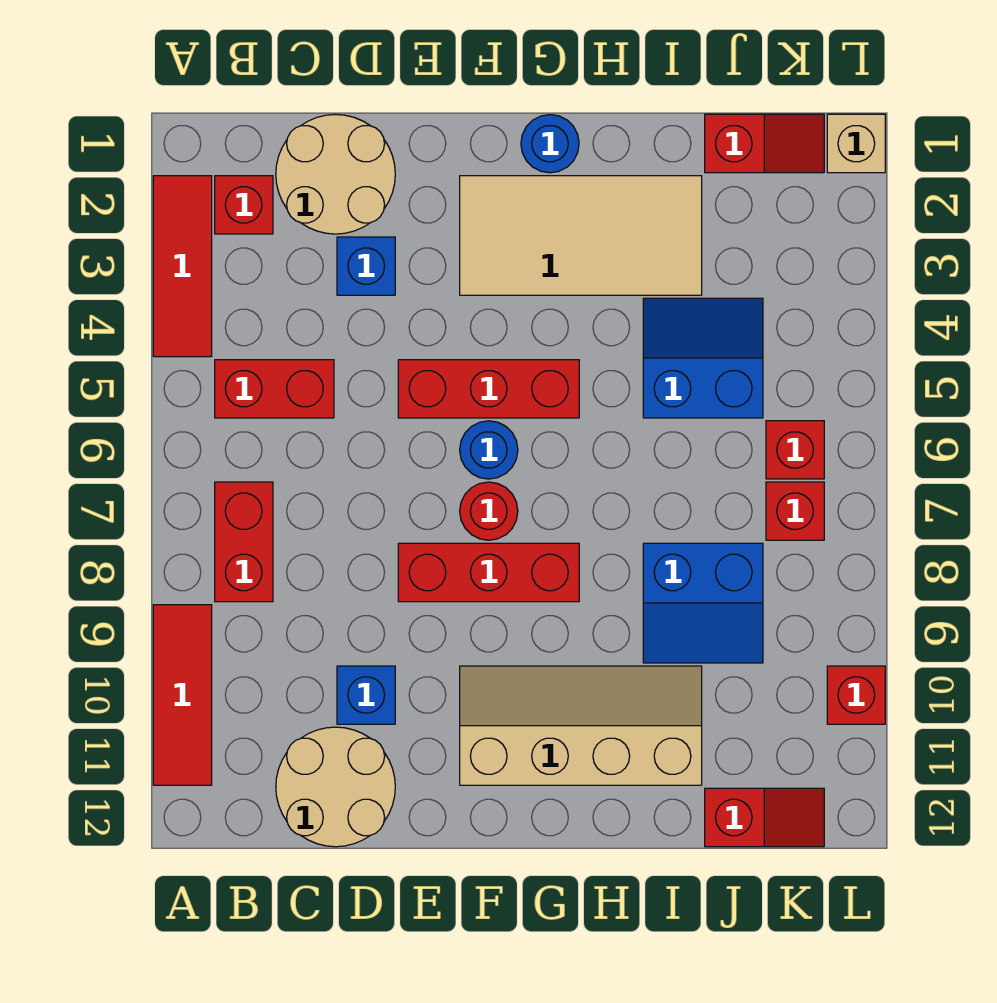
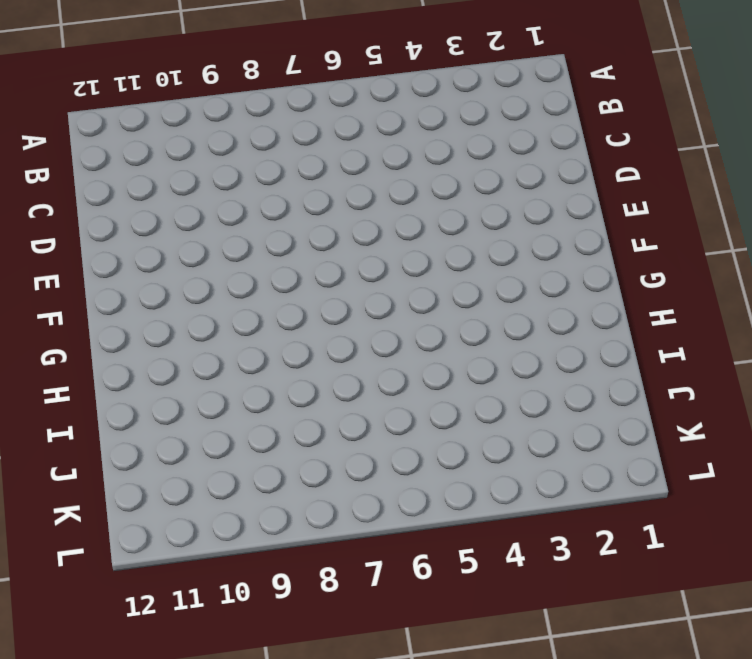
none -> red tile A2:A4 level 1
none -> red tile A9:A11 level 1
none -> red brick B2 level 1

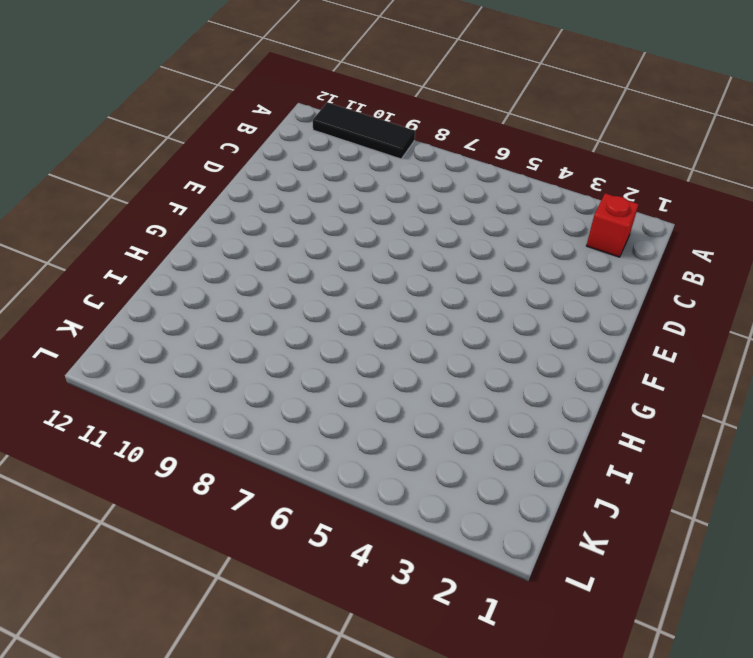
black tile A9:A11 level 1 -> red tile A9:A11 level 1
none -> red tile A2:A4 level 1
none -> red brick B5:C5 level 1
none -> red brick B7:B8 level 1

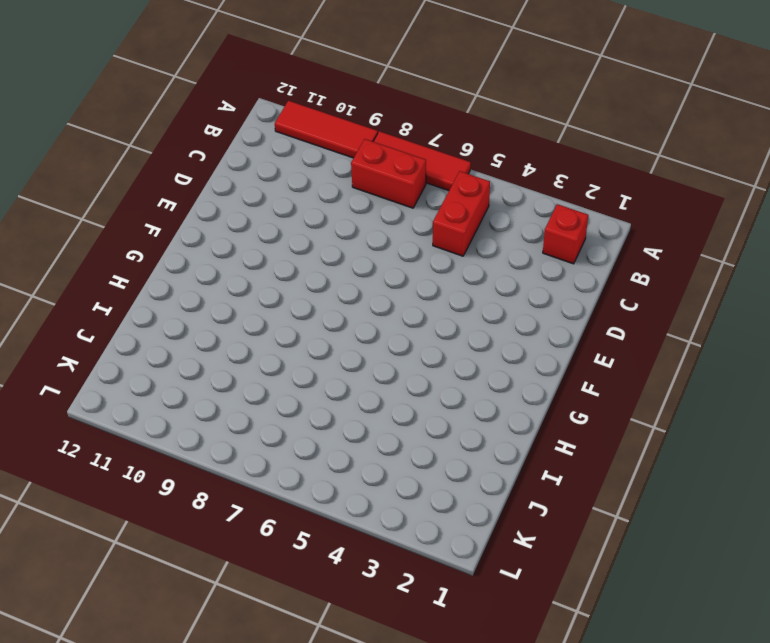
red tile A6:A8 level 1 -> red tile A2:A4 level 1
none -> tan round brick C1:D2 level 1
none -> tan round brick C11:D12 level 1
none -> blue brick D3 level 1

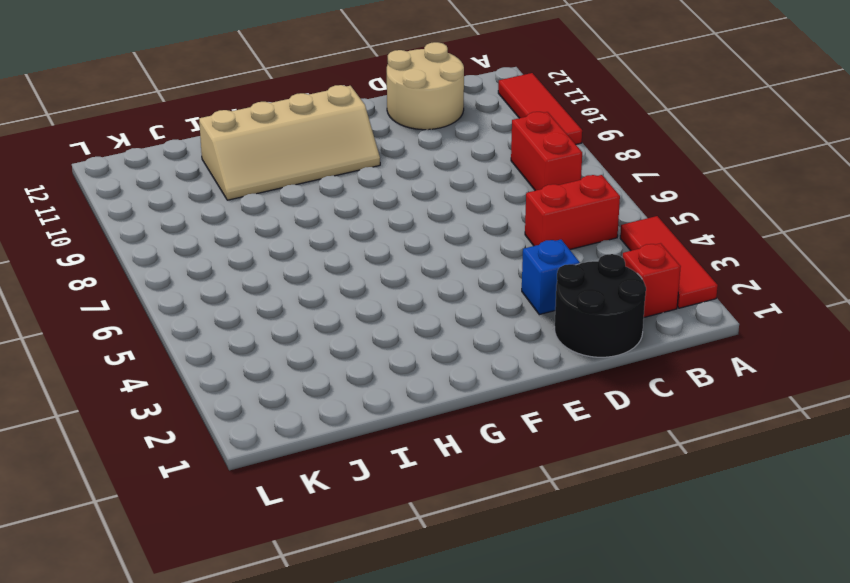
black round brick C1:D2 level 1 -> tan round brick C1:D2 level 1
none -> blue brick D10 level 1
none -> red brick E5:G5 level 1
none -> red brick E8:G8 level 1

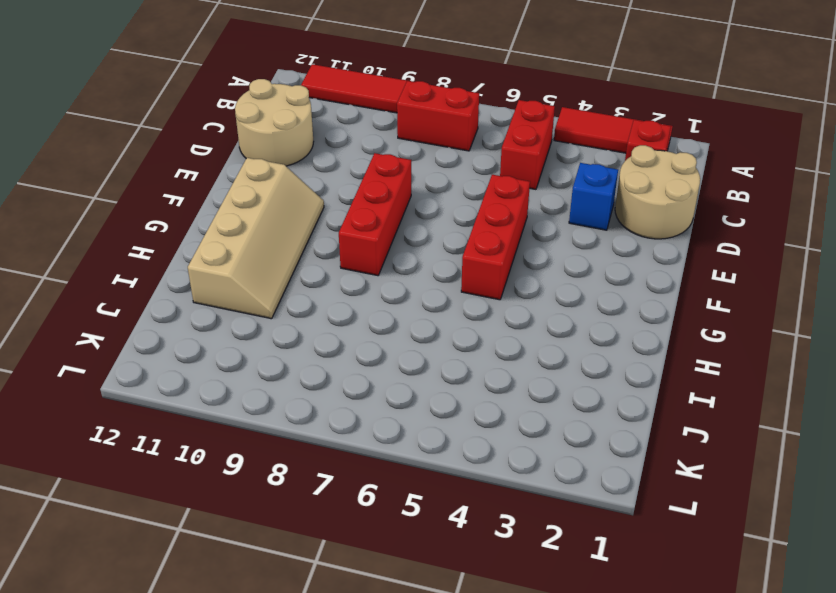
none -> blue brick D10 level 1
none -> tan tile F2:I3 level 1
none -> blue round brick F6 level 1

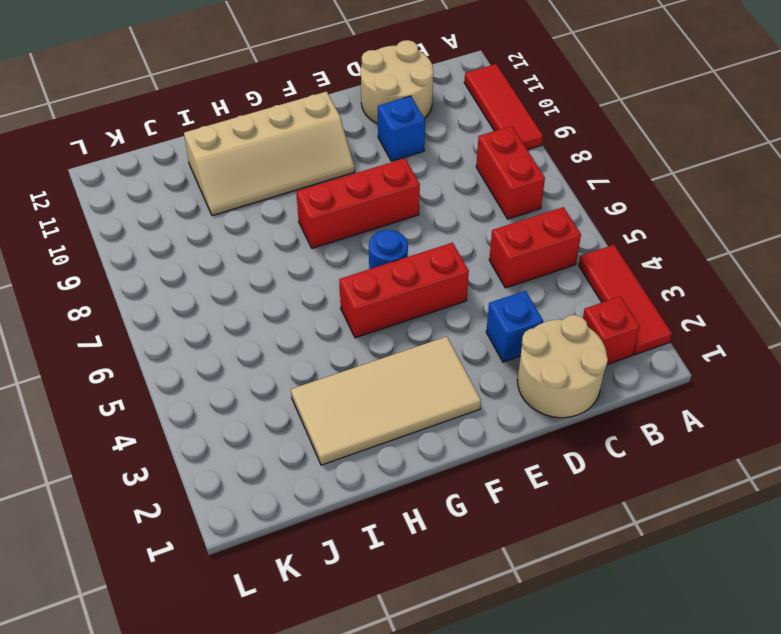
none -> red round brick F7 level 1
none -> blue round brick G1 level 1
none -> blue slope I4:J5 level 1 top 5

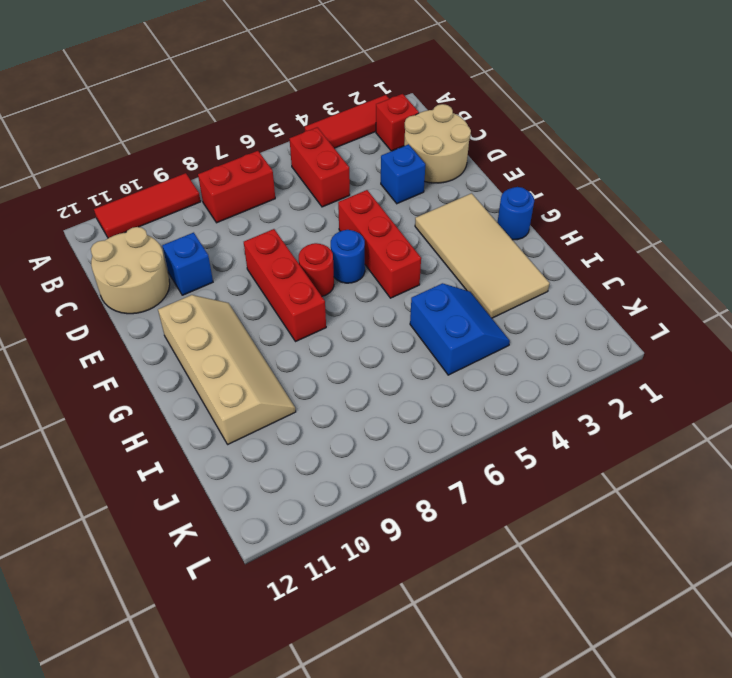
none -> blue slope I8:J9 level 1 top 8
none -> red slope J1:K1 level 1 top J
none -> red slope J12:K12 level 1 top J

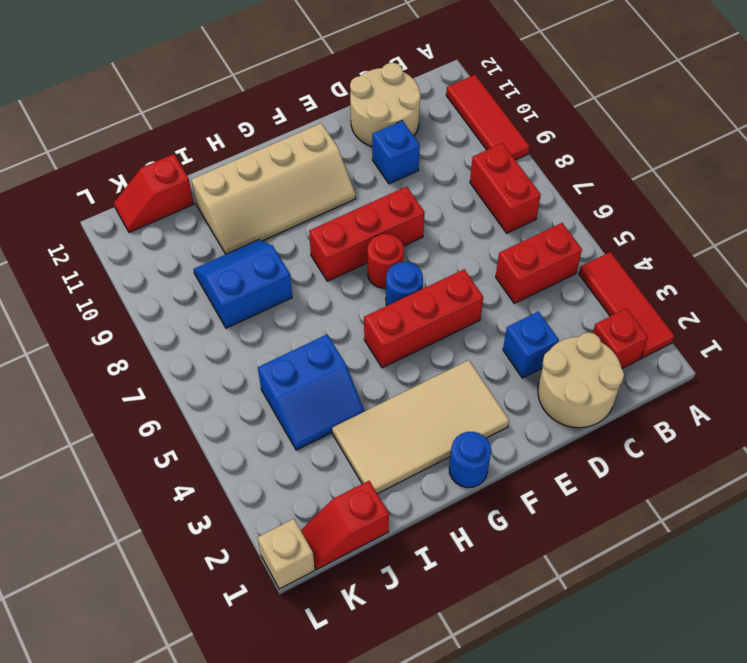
none -> red brick K6 level 1
none -> red brick K7 level 1
none -> red brick L10 level 1

